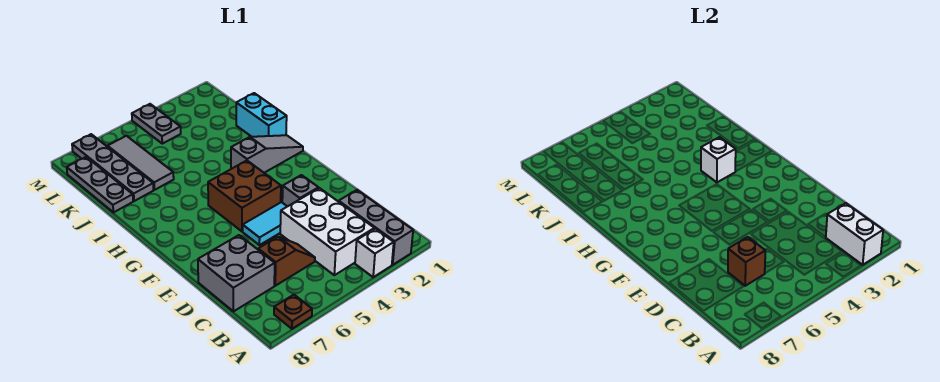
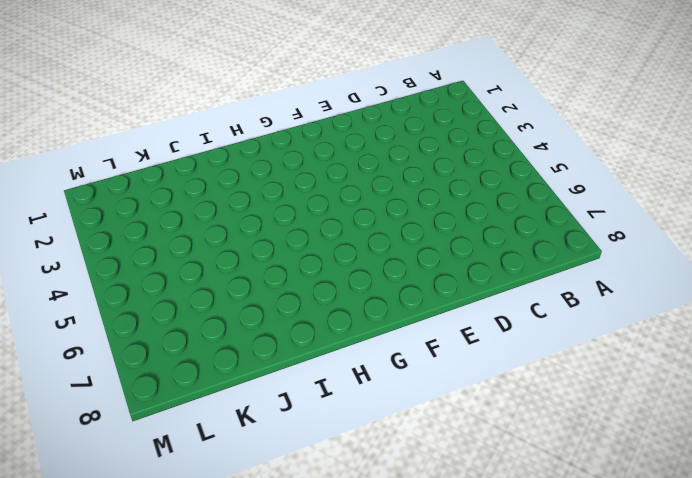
none -> grey brick A2:C2 level 1
none -> white brick A3 level 1
none -> brown plate A7 level 1

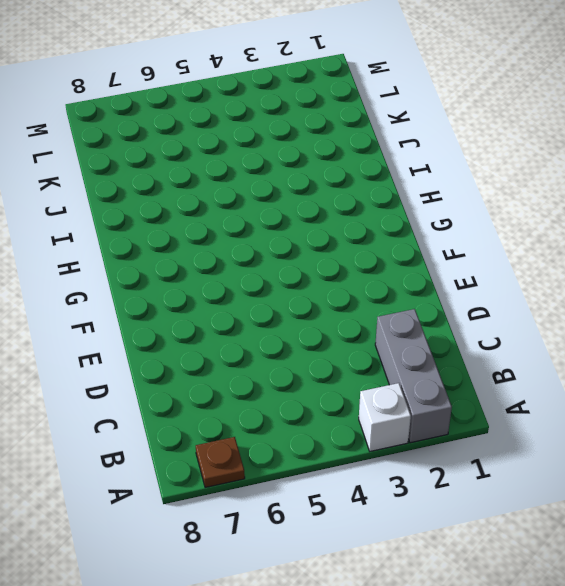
none -> white brick B3:D4 level 1
none -> brown slope C5:C6 level 1 top 6
none -> grey brick C7:D8 level 1

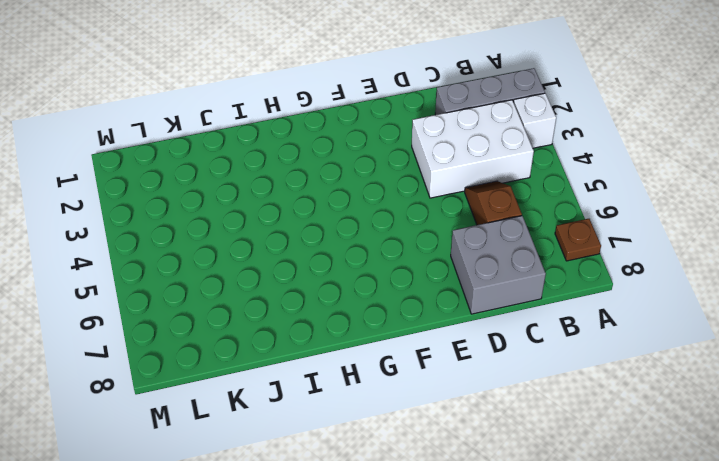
none -> grey brick E3 level 1
none -> cyan tile E4:E5 level 1
none -> brown brick F4:G5 level 1

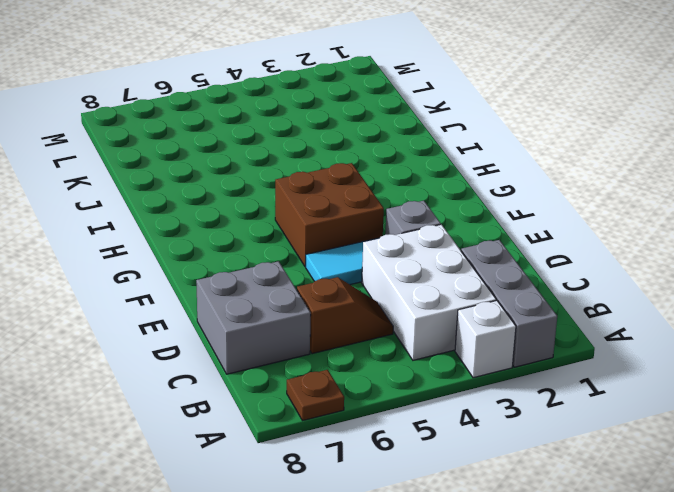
none -> grey slope H1:H3 level 1 top 3
none -> cyan brick I1:J1 level 1
none -> grey tile J6:L6 level 1

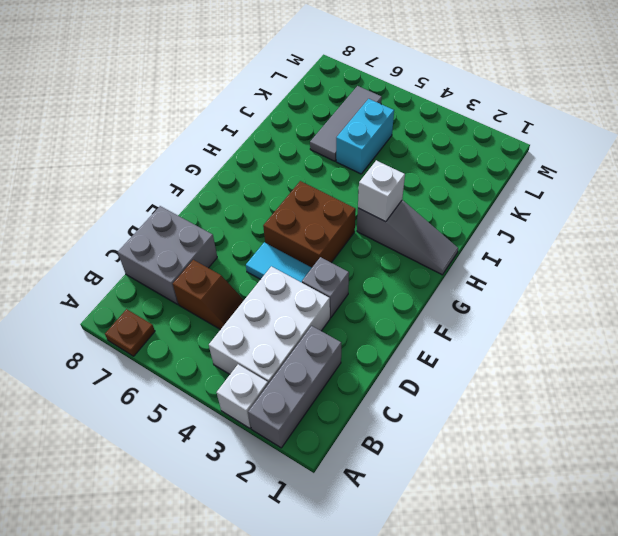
cyan brick J5:K5 level 1 -> cyan brick I1:J1 level 1
none -> grey plate J7:M7 level 1
none -> grey plate J8:L8 level 1
none -> grey plate L4:M4 level 1

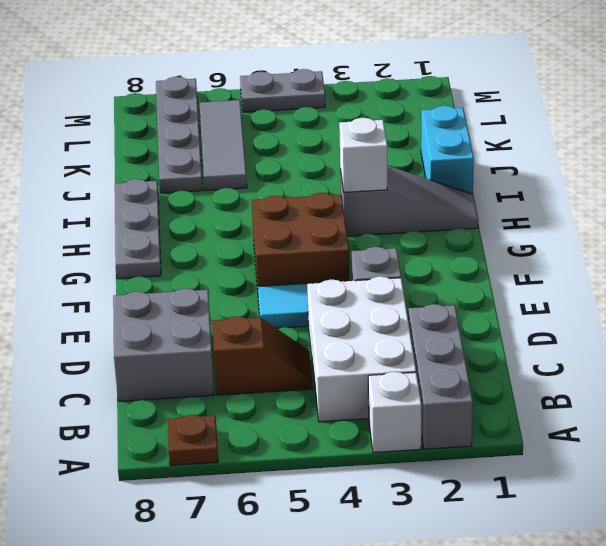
grey plate G8:I8 level 1 -> grey plate J8:L8 level 1
grey plate M4:M5 level 1 -> grey plate L4:M4 level 1
none -> white brick A2:B2 level 2
none -> brown brick C6 level 2

